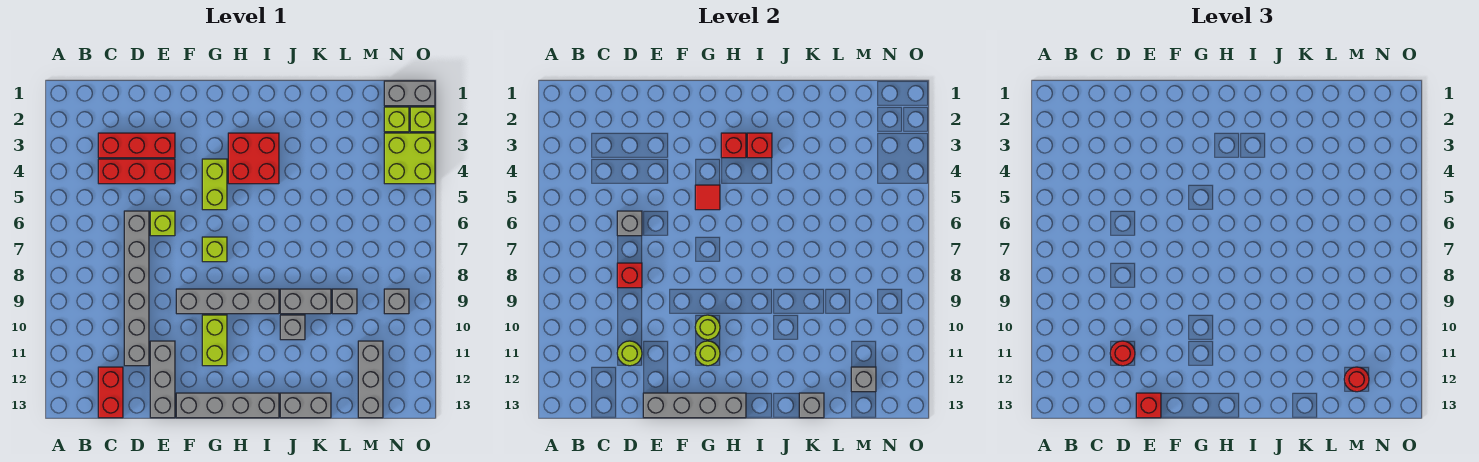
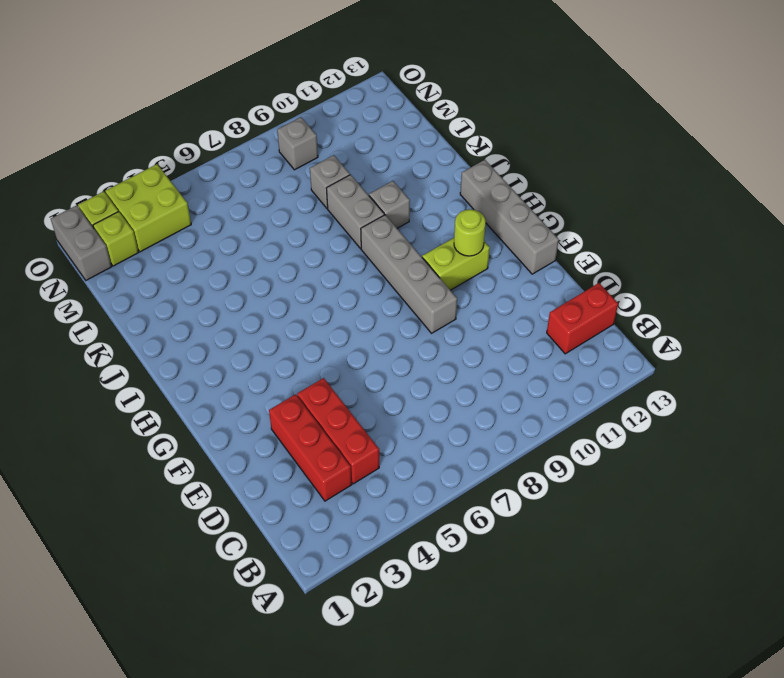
none -> grey brick D6:D11 level 1
none -> lime brick E6 level 1
none -> grey brick E11:E13 level 1
none -> lime brick G4:G5 level 1

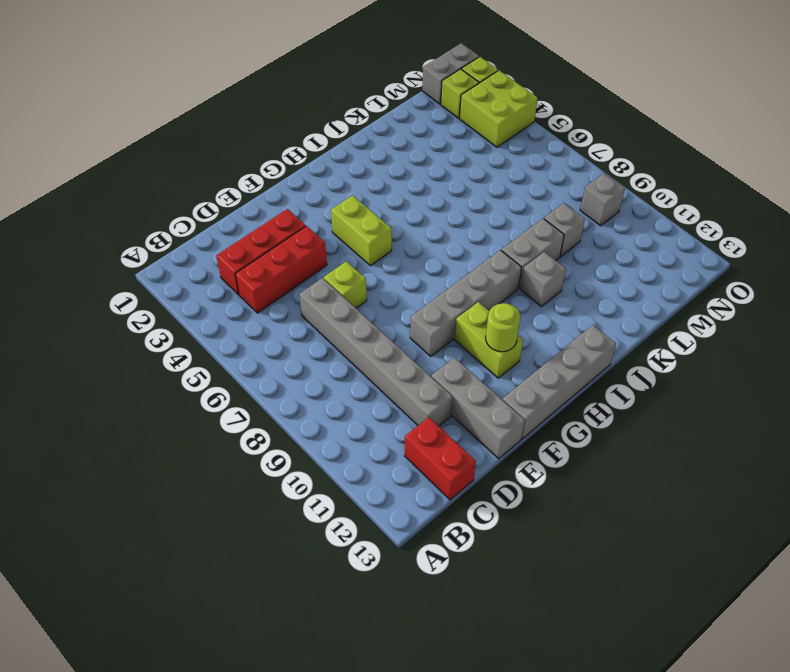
none -> lime brick G7 level 1
none -> red brick H3:I4 level 1
none -> grey brick J13:K13 level 1
none -> grey brick M11:M13 level 1

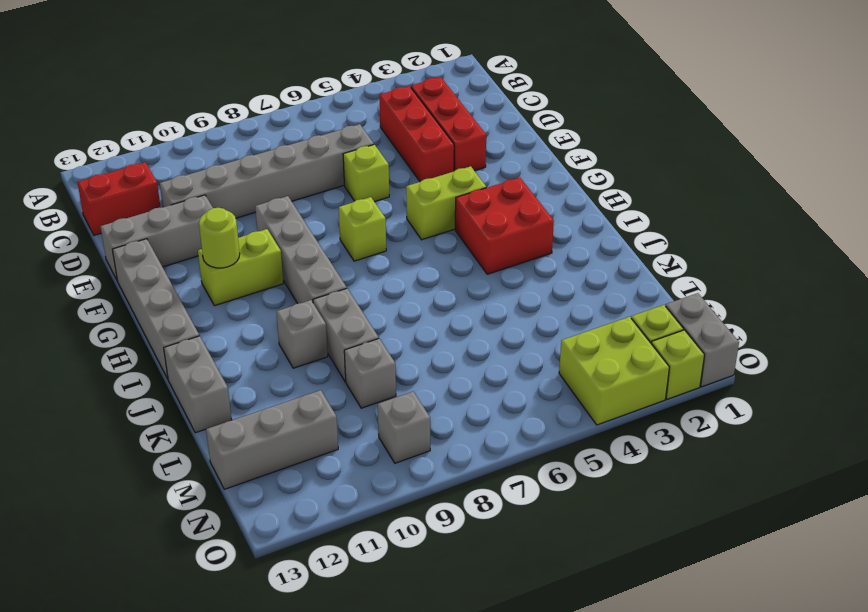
none -> grey brick D6 level 2
none -> red brick D8 level 2
none -> lime round brick D11 level 2
none -> grey brick E13:H13 level 2

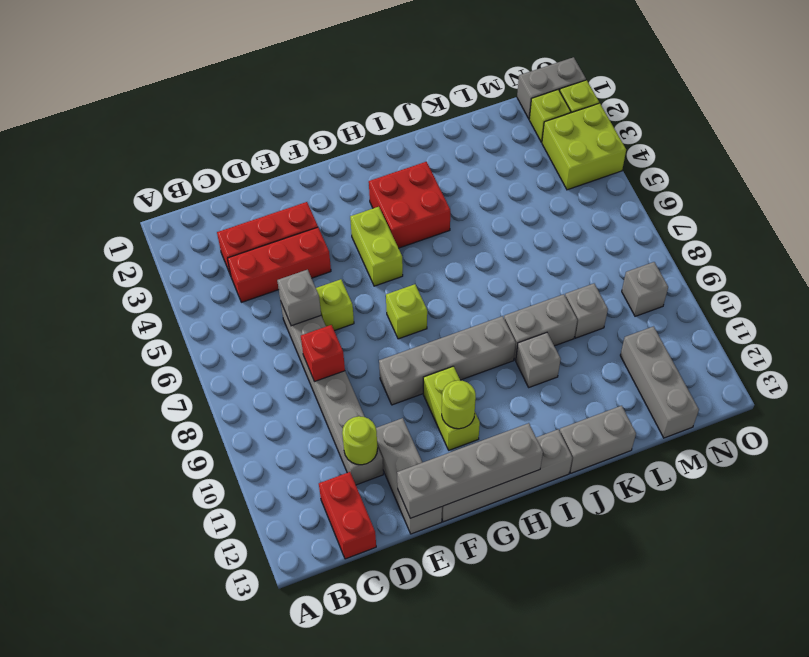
none -> red tile G5 level 2
none -> lime round brick G10 level 2
none -> red brick H3 level 2
none -> red brick I3 level 2

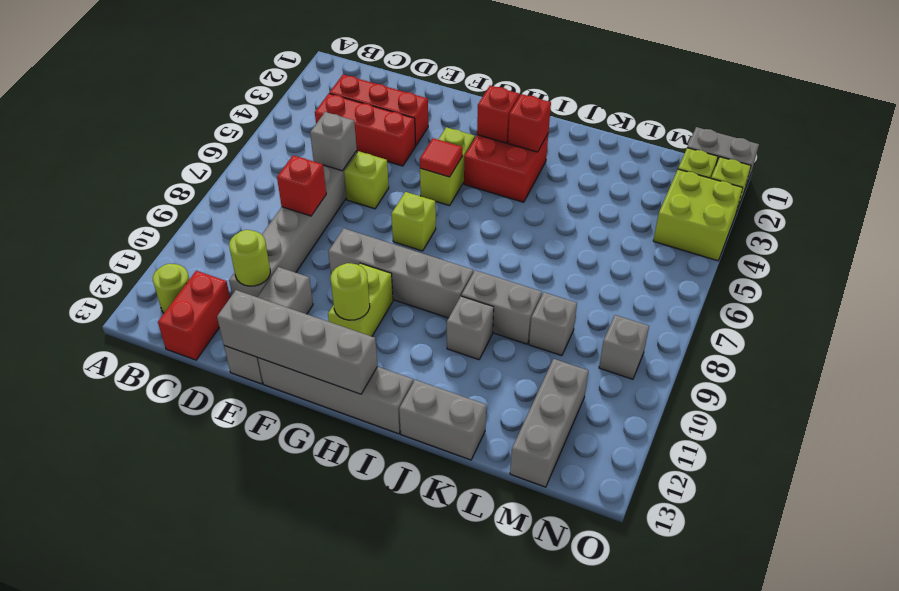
lime round brick B12 level 1 -> lime round brick G10 level 2
none -> grey brick K13 level 2
none -> grey brick M12 level 2
none -> red round brick D11 level 3
none -> red brick E13 level 3

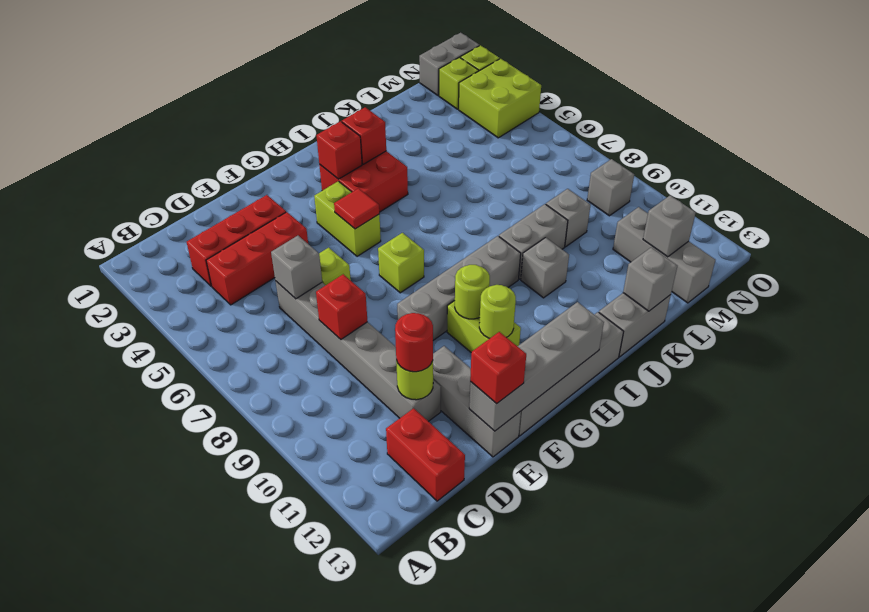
none -> red round brick M12 level 3

